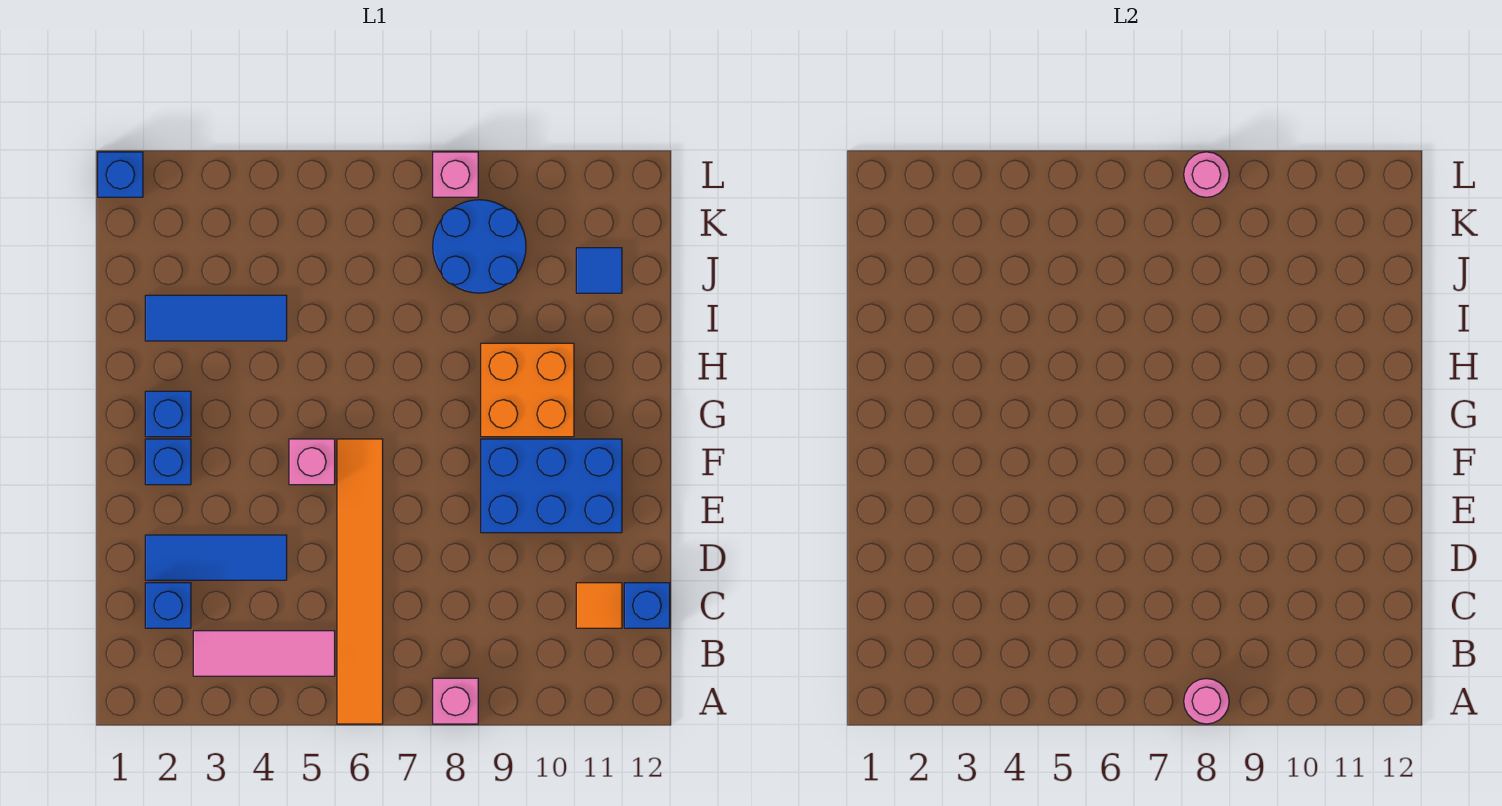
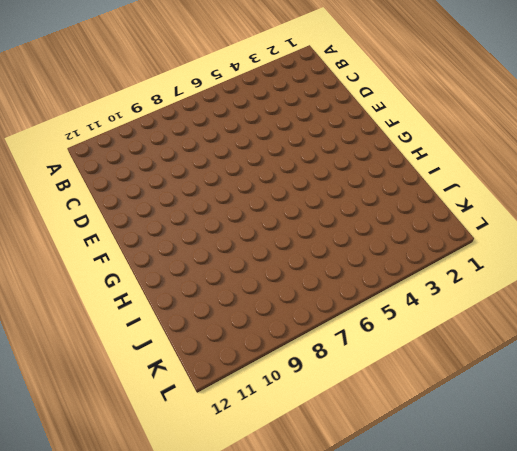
none -> orange tile A6:F6 level 1
none -> pink brick A8 level 1
none -> pink tile B3:B5 level 1

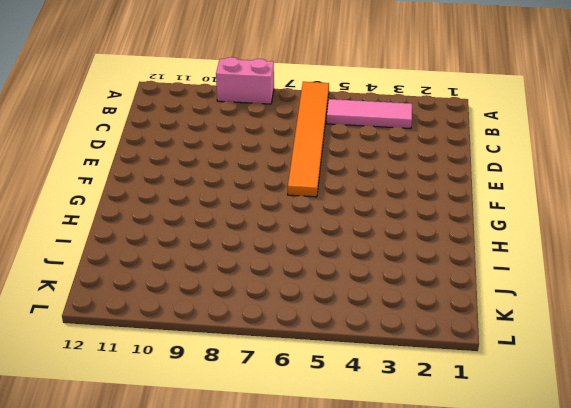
pink brick A8:A9 level 1 -> pink brick A8 level 1
none -> blue brick C2 level 1
none -> orange tile C11 level 1
none -> blue brick C12 level 1

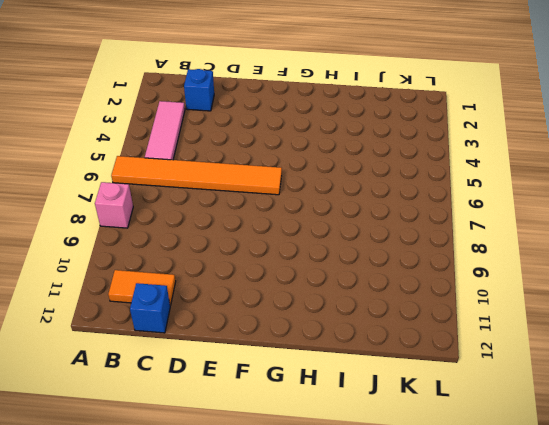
orange tile B11:C11 level 1 -> orange tile C11 level 1
none -> blue tile D2:D4 level 1
none -> blue brick E9:F11 level 1
none -> blue brick F2 level 1

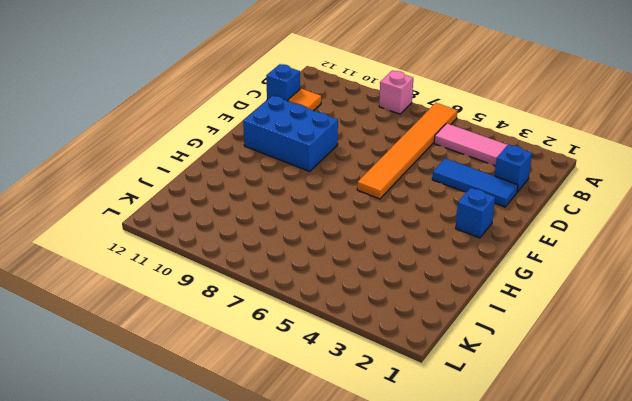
none -> pink brick F5 level 1
none -> blue brick G2 level 1
none -> orange brick G9:H10 level 1

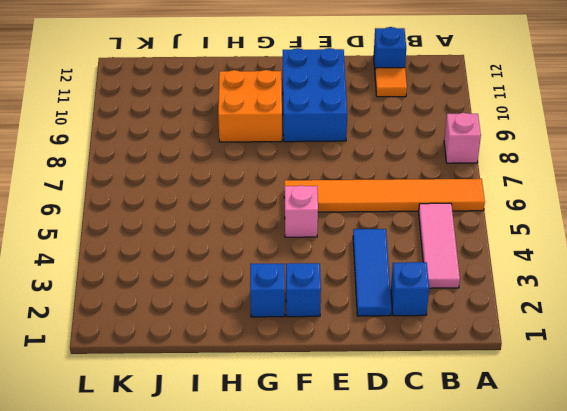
none -> blue tile I2:I4 level 1
none -> blue round brick J8:K9 level 1
none -> blue tile J11 level 1

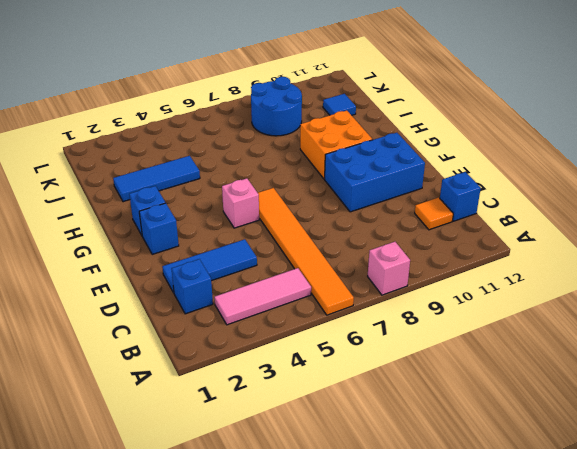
none -> blue brick L1 level 1
none -> pink brick L8 level 1
none -> pink round brick A8 level 2

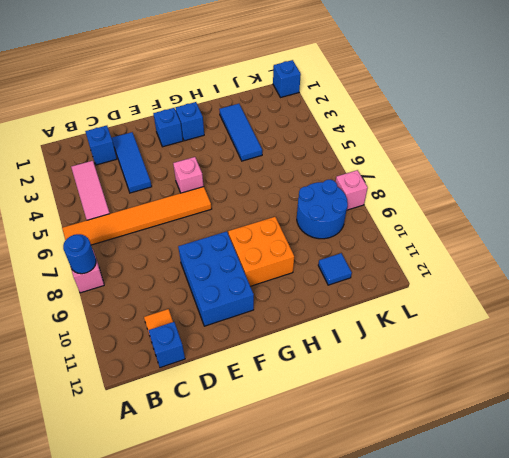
blue round brick A8 level 2 -> pink round brick A8 level 2
none -> pink round brick L8 level 2

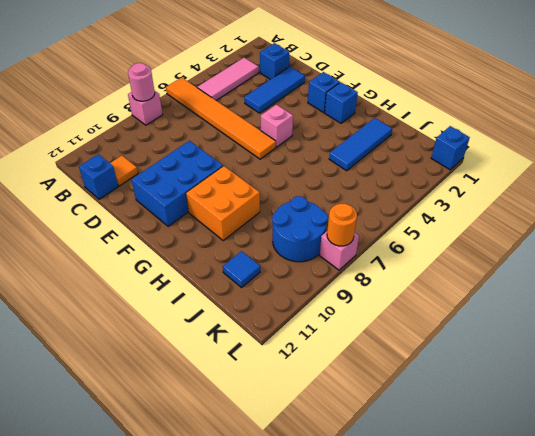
orange round brick L8 level 2 -> pink round brick L8 level 2

